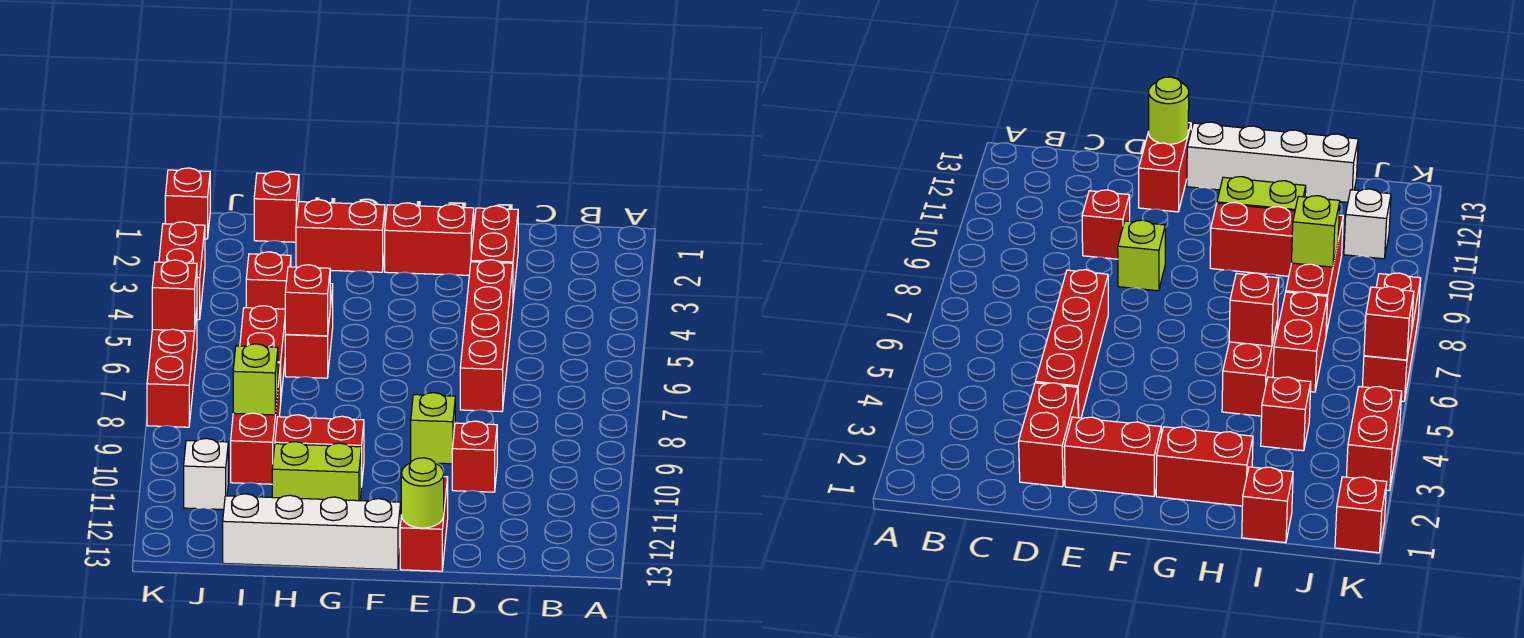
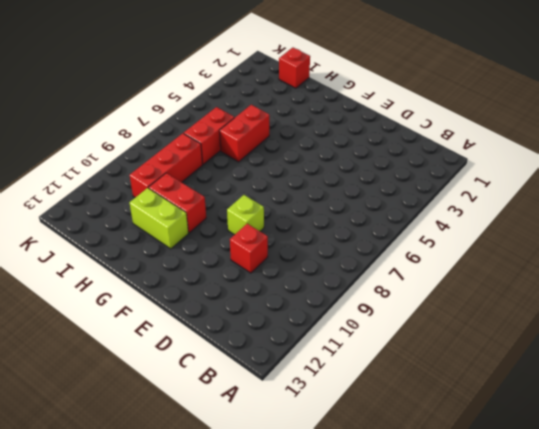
none -> red brick D2:D3 level 1
none -> red brick D4:D7 level 1
none -> red brick E2:F2 level 1

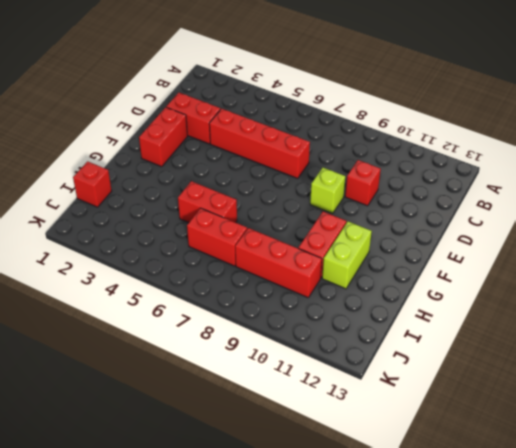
none -> red brick E12:E13 level 1
none -> white brick F13:I13 level 1
none -> red brick G2:H2 level 1

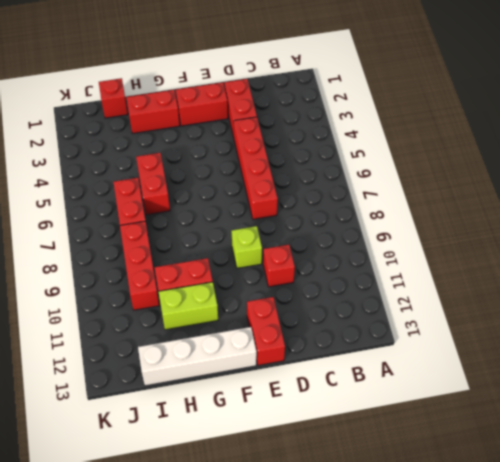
none -> red brick I4 level 1
none -> white brick J11 level 1
none -> red brick K1 level 1

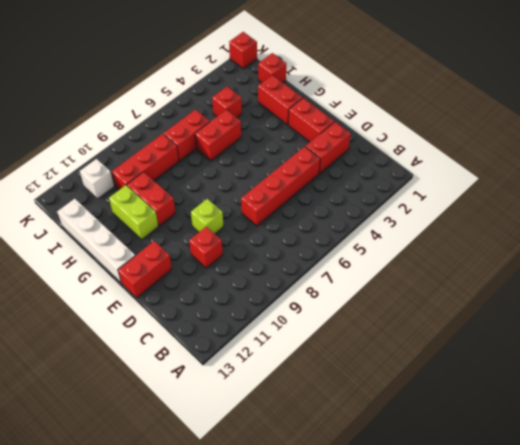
none -> red brick K3:K4 level 1
none -> red brick K6:K8 level 1
none -> lime round brick E13 level 2

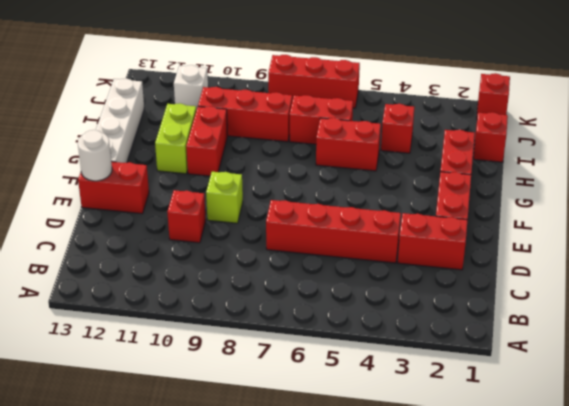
white round brick E13 level 2 -> lime round brick E13 level 2
none -> red brick K3:K4 level 1
none -> red brick H6 level 2
none -> lime brick I9 level 2

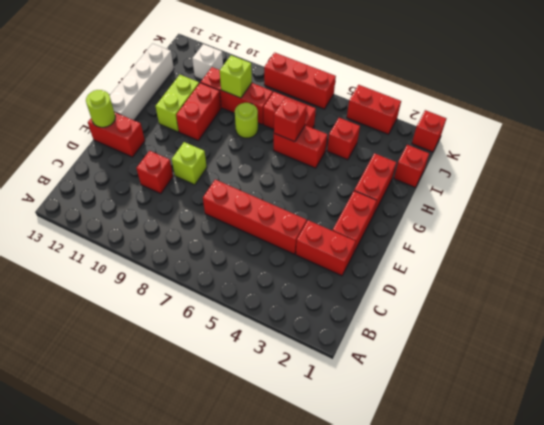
lime round brick H8 level 1 -> none
none -> red brick K6 level 2

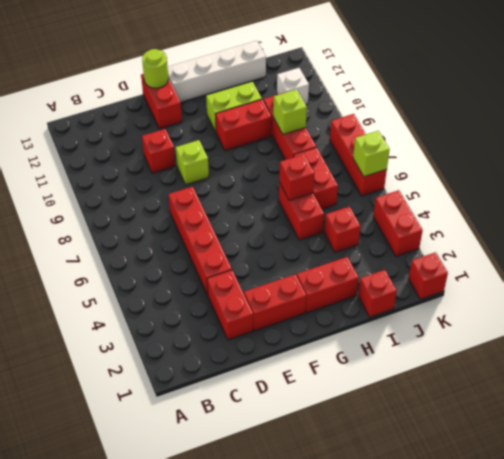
lime brick K6 level 2 -> red brick K6 level 2

